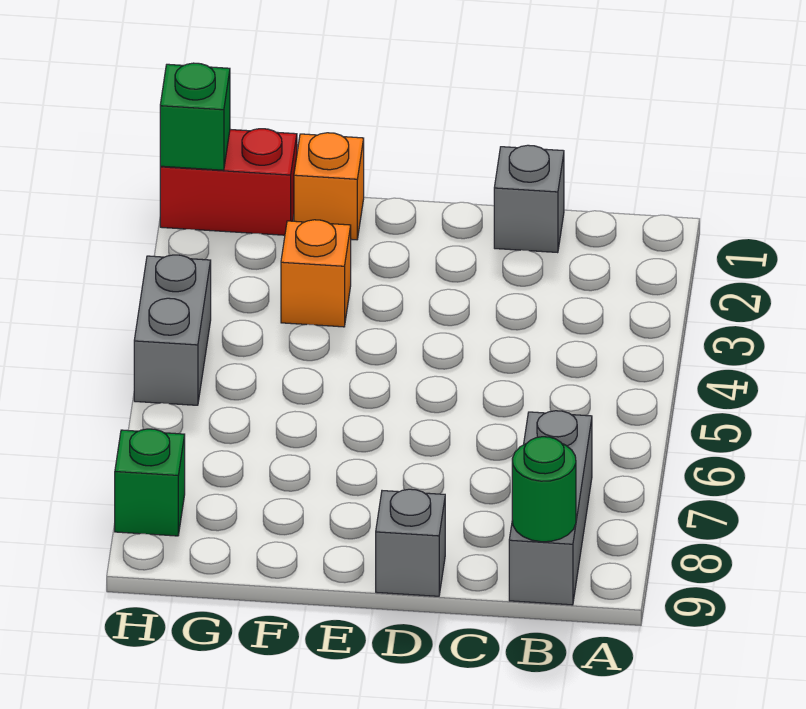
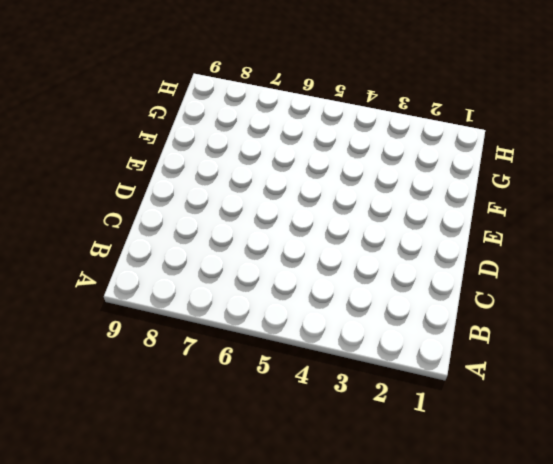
none -> grey brick B7:B9 level 1
none -> grey brick C1 level 1

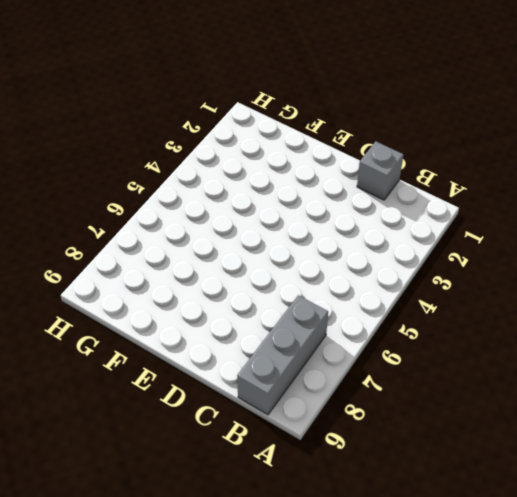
none -> grey brick D9 level 1
none -> orange brick F1 level 1

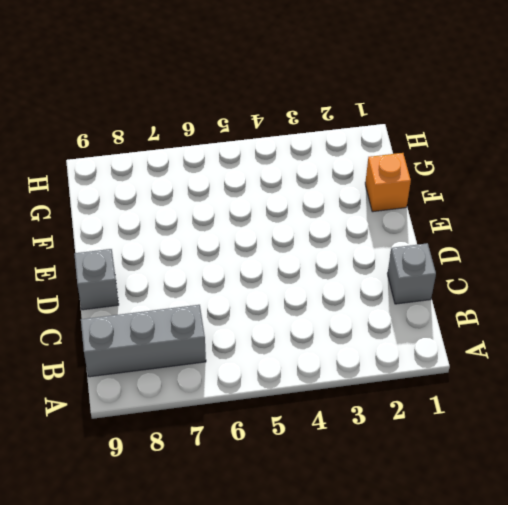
none -> orange brick F3 level 1
none -> red brick G1:H1 level 1

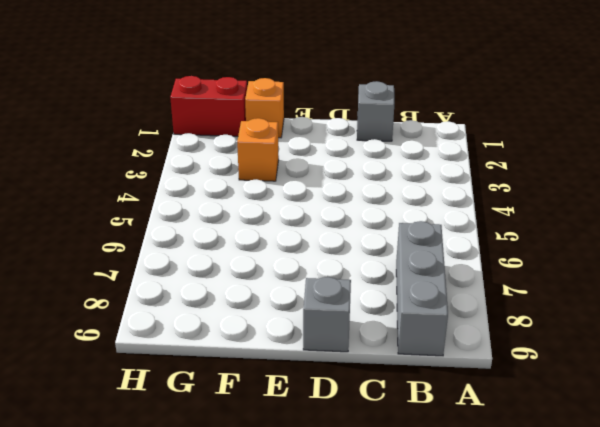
none -> grey brick H4:H5 level 1
none -> green brick H8 level 1

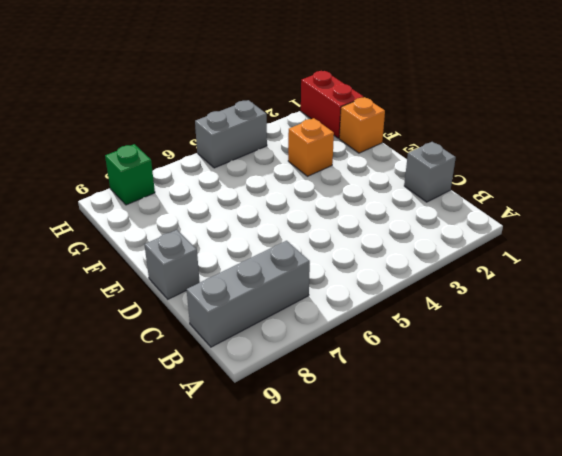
none -> green round brick B9 level 2
none -> green brick H1 level 2

